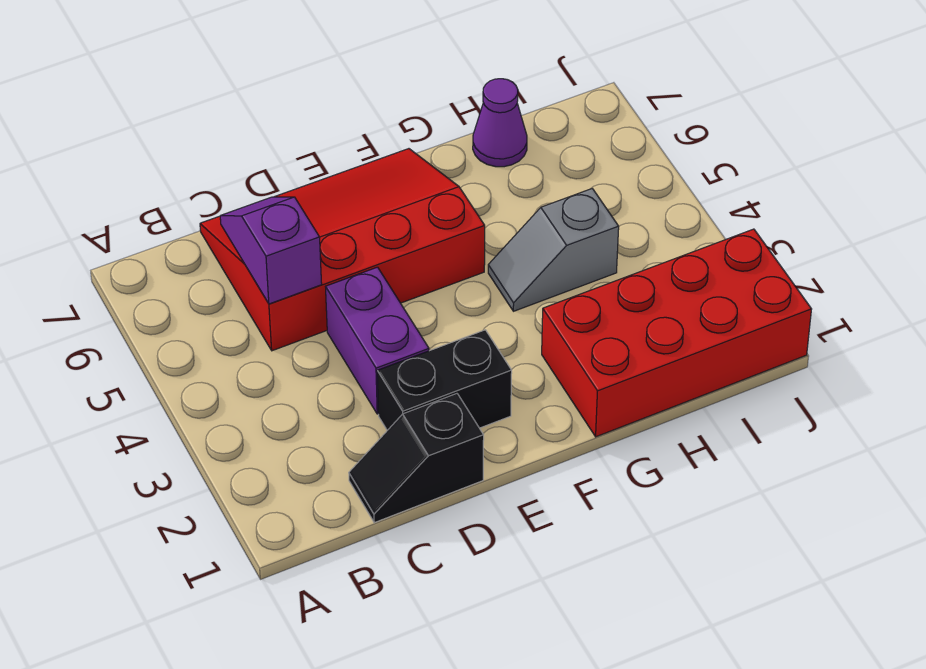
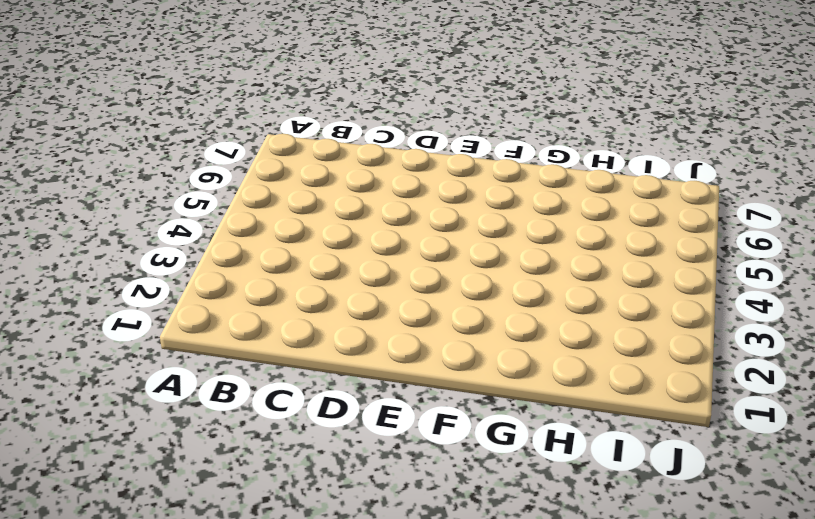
none -> black slope C1:D1 level 1 top D
none -> red slope C5:F7 level 1 top 5

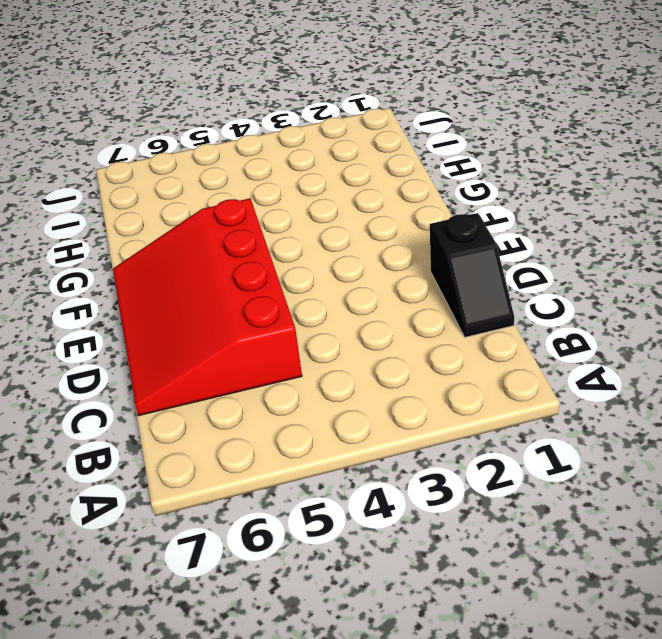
none -> black brick D2:E2 level 1
none -> purple brick D3:D4 level 1

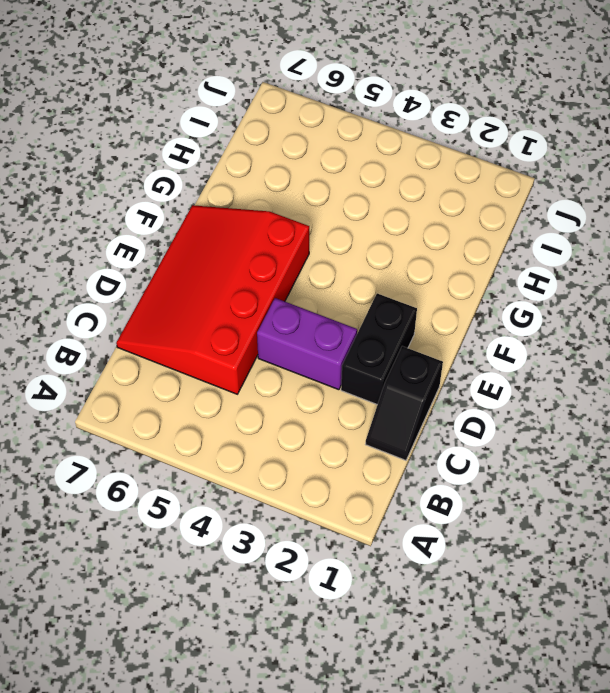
none -> red brick G1:J2 level 1
none -> grey slope G4:H4 level 1 top H

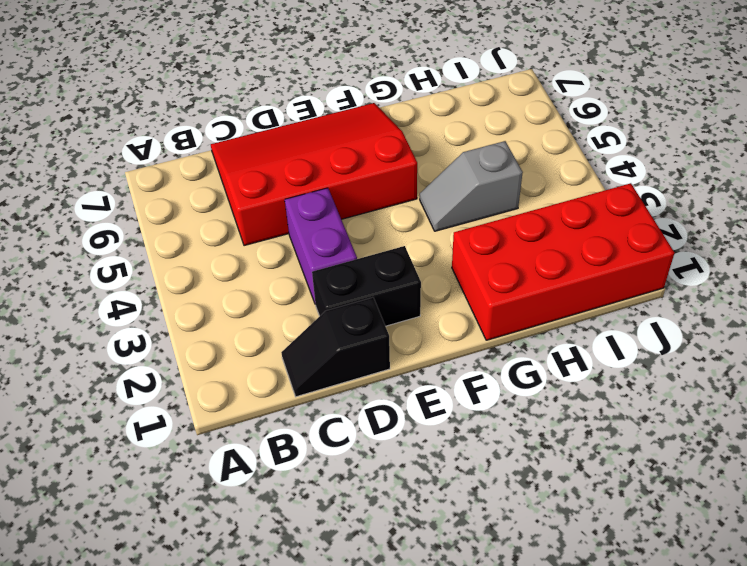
none -> purple cone H7 level 1
none -> purple slope C5:C6 level 2 top 5

